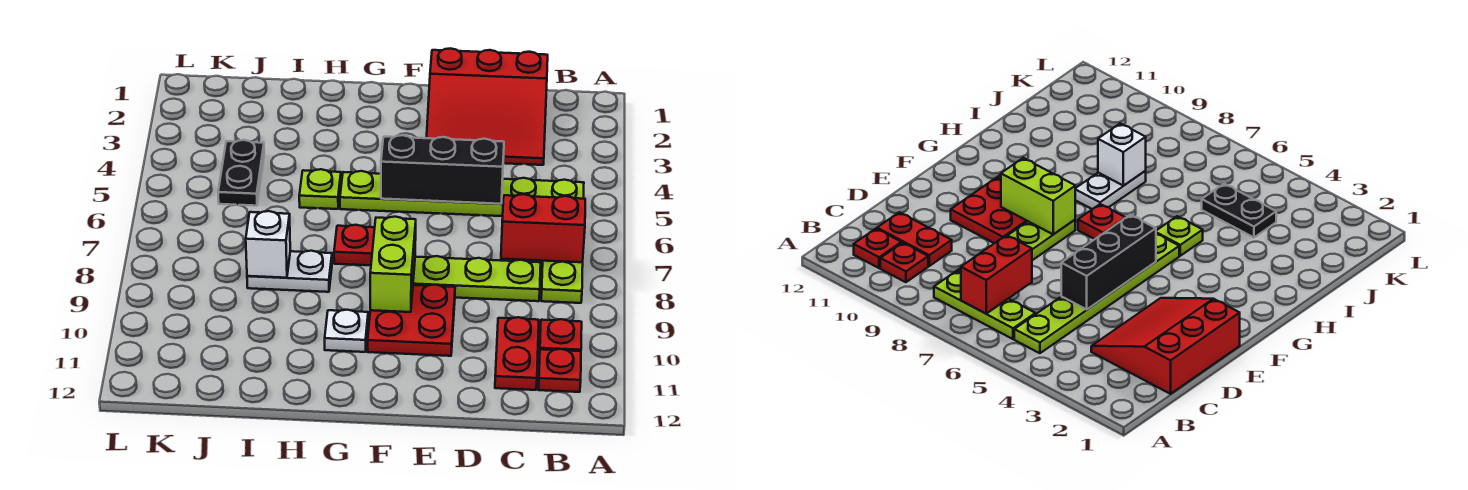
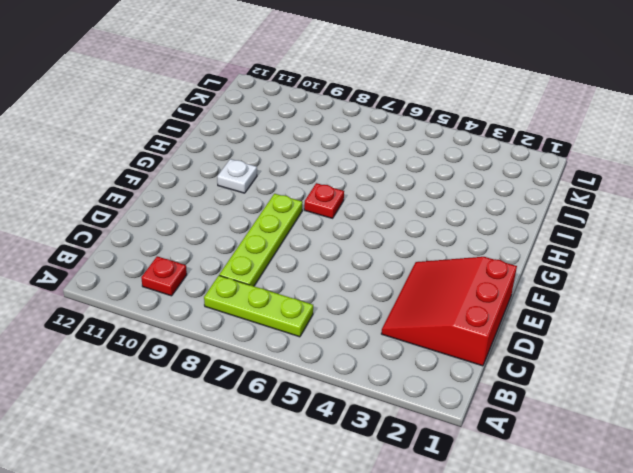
none -> lime plate B5:G5 level 1
none -> red plate B11 level 1
none -> red plate C10:C11 level 1

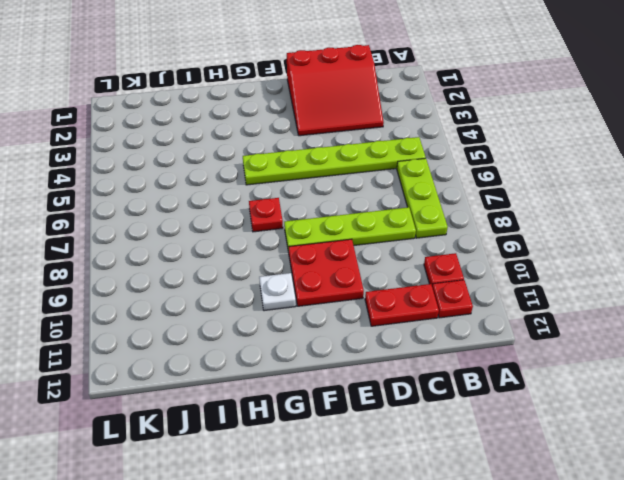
red plate C11:D11 level 1 -> red plate C10:C11 level 1
none -> lime plate H5 level 1
none -> white plate H8:I8 level 1
none -> black plate J4:J5 level 1

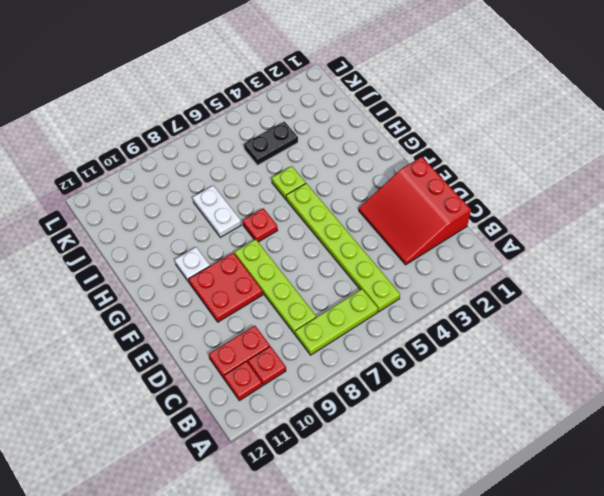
none -> red brick B7:C7 level 2
none -> black brick D5:F5 level 2
none -> lime brick F8:F9 level 2

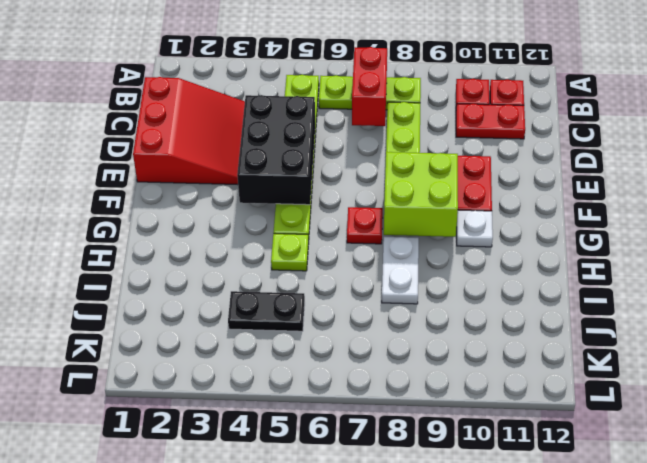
black brick D4:F5 level 2 -> black brick D5:F5 level 2
lime brick F8:G9 level 2 -> lime brick F8:F9 level 2
none -> white brick I8 level 2

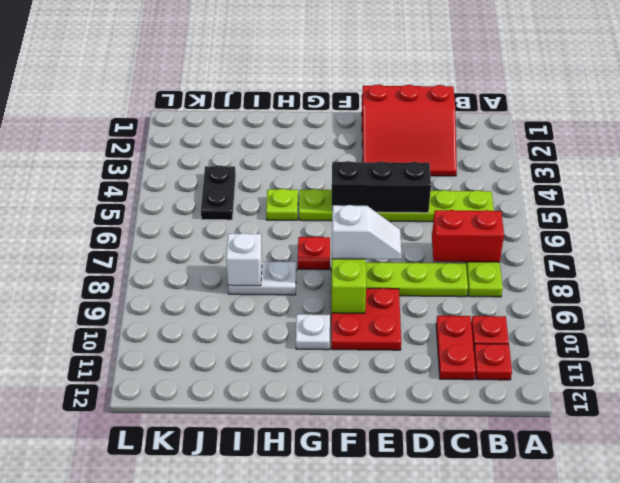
white slope E8:F8 level 3 top F -> none

